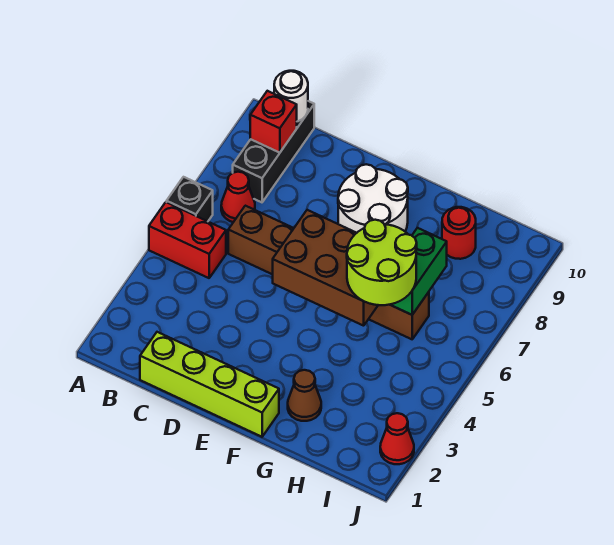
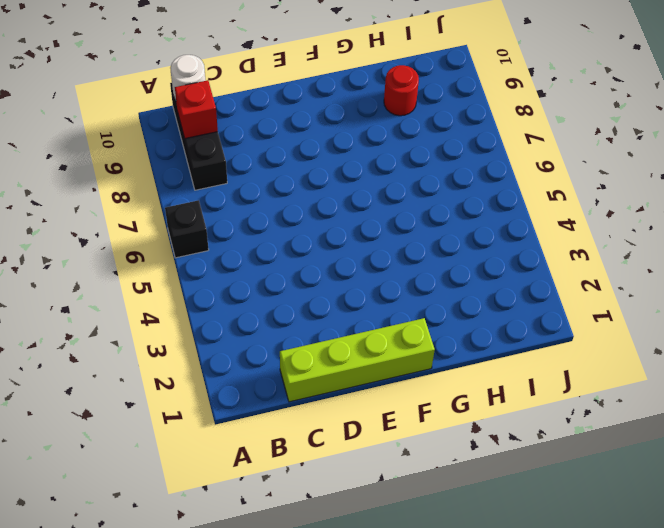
none -> red brick A5:B5 level 1
none -> red cone B7 level 1
none -> brown brick C6:H6 level 1

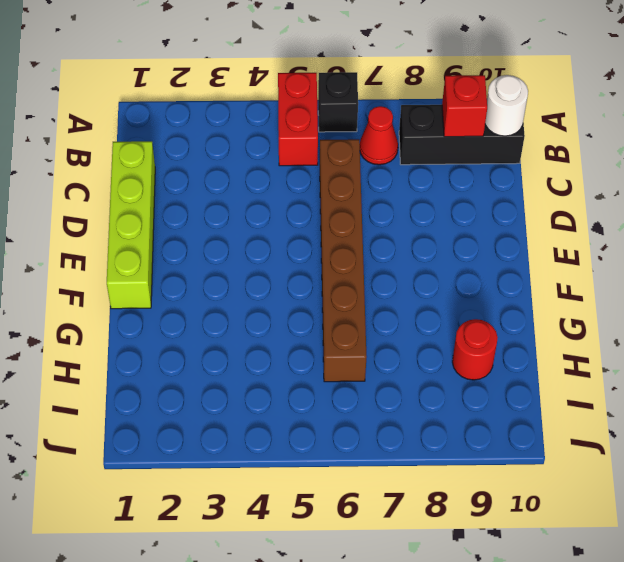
none -> white round brick E8:F9 level 1
none -> brown cone G2 level 1
none -> red cone J2 level 1

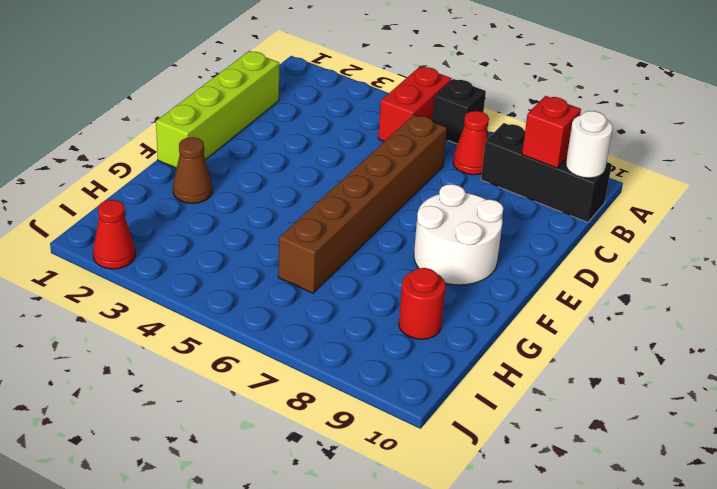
none -> brown brick E5:G6 level 2
none -> green brick H6:H7 level 2
none -> lime round brick G5:H6 level 3

